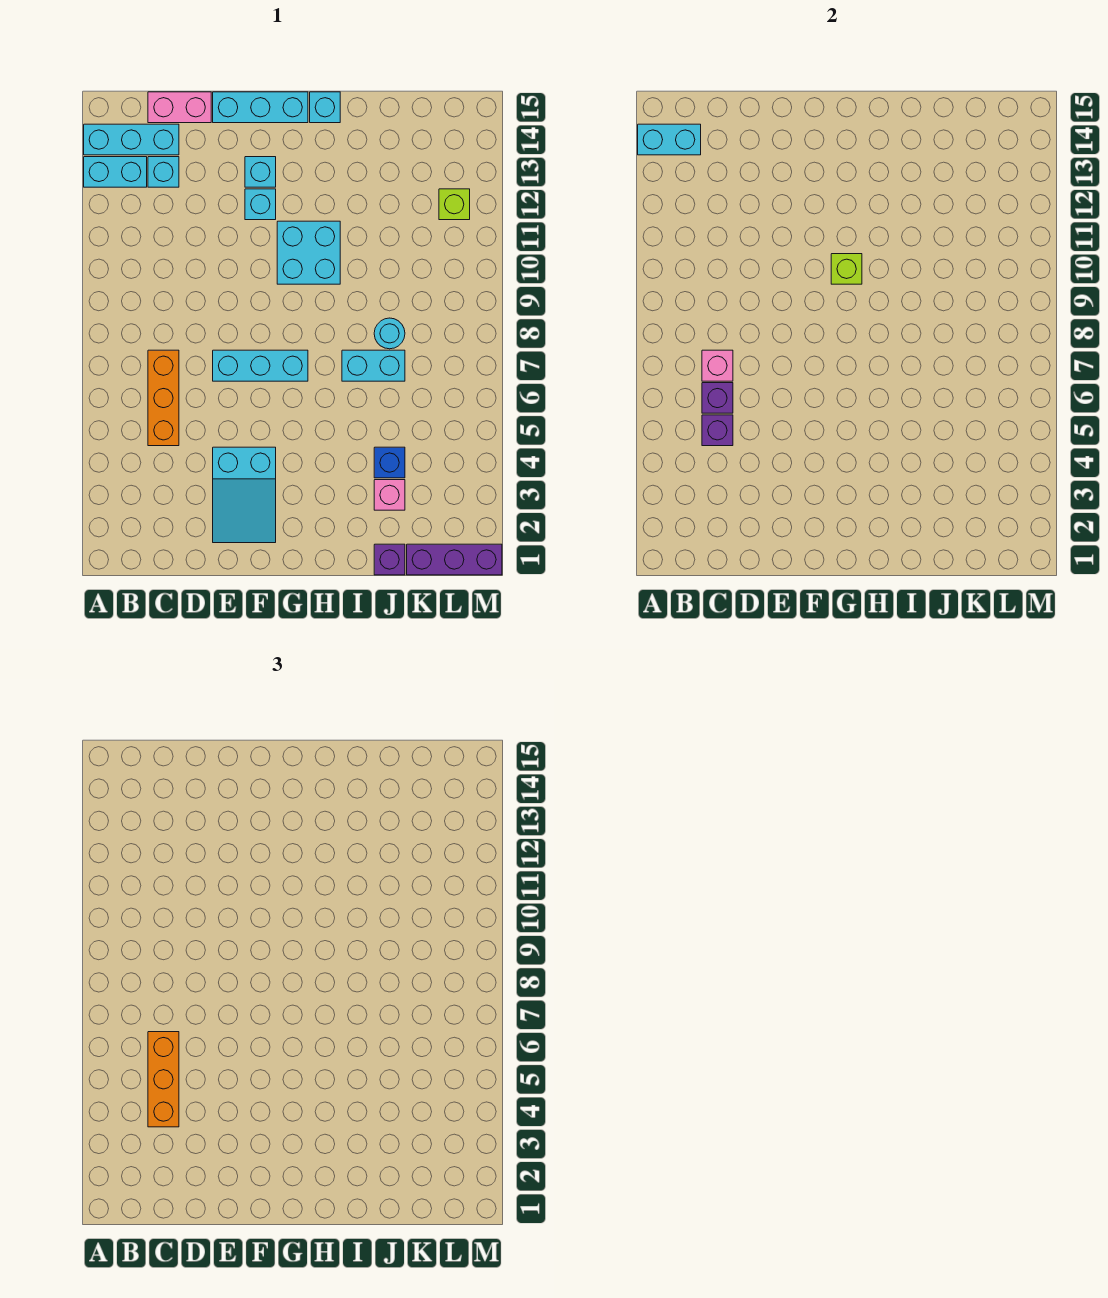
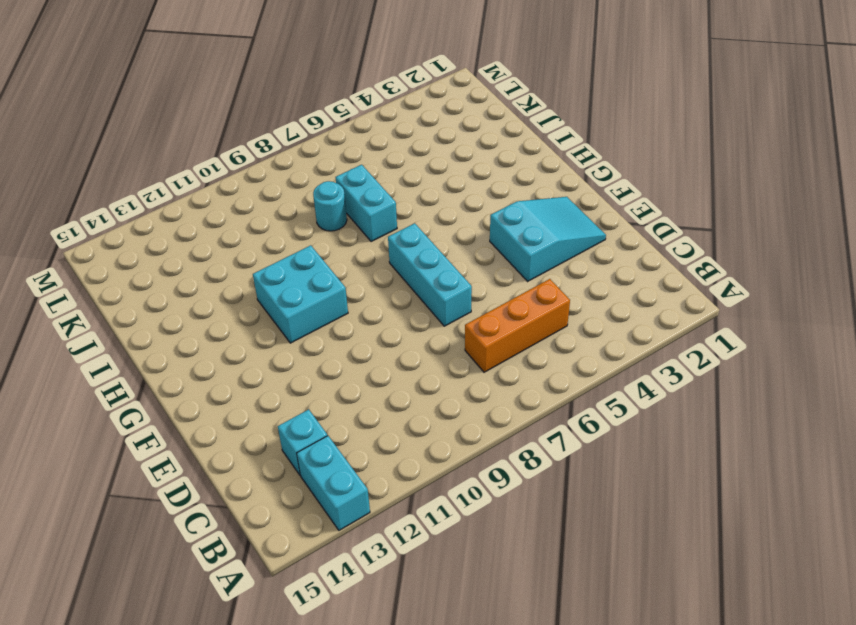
none -> cyan brick A14:C14 level 1
none -> pink brick C15:D15 level 1
none -> cyan brick E15:G15 level 1

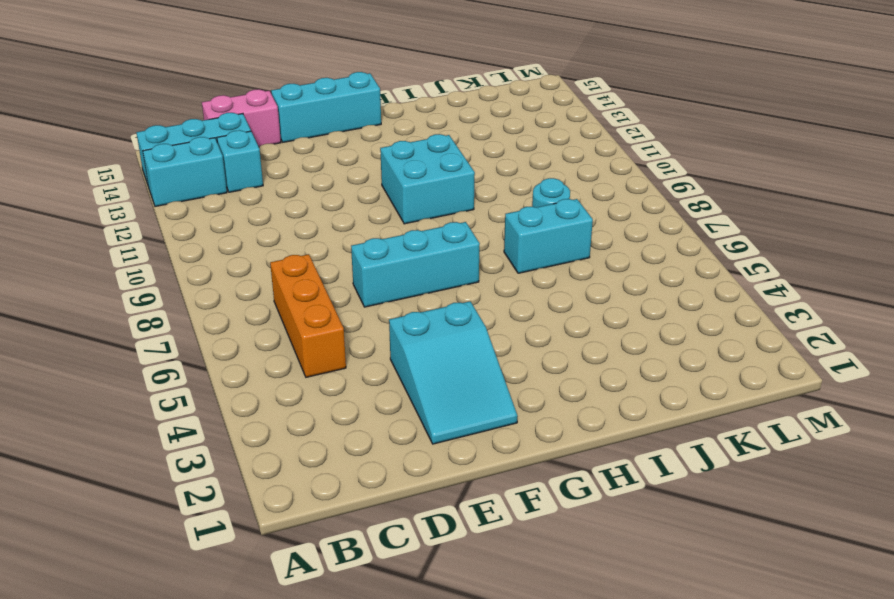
none -> cyan brick F12 level 1
none -> cyan brick F13 level 1
none -> cyan brick H15 level 1

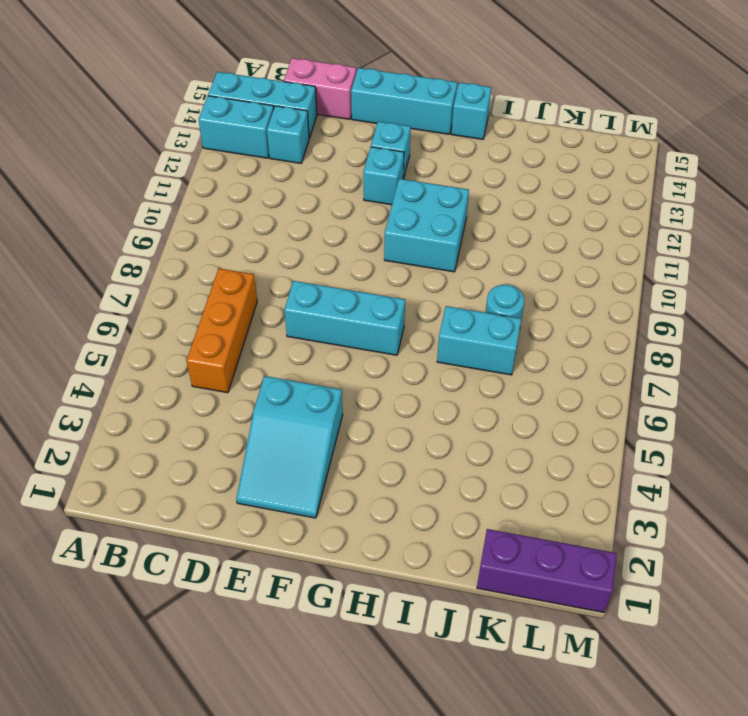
none -> purple brick J1 level 1
none -> pink brick J3 level 1
none -> blue brick J4 level 1

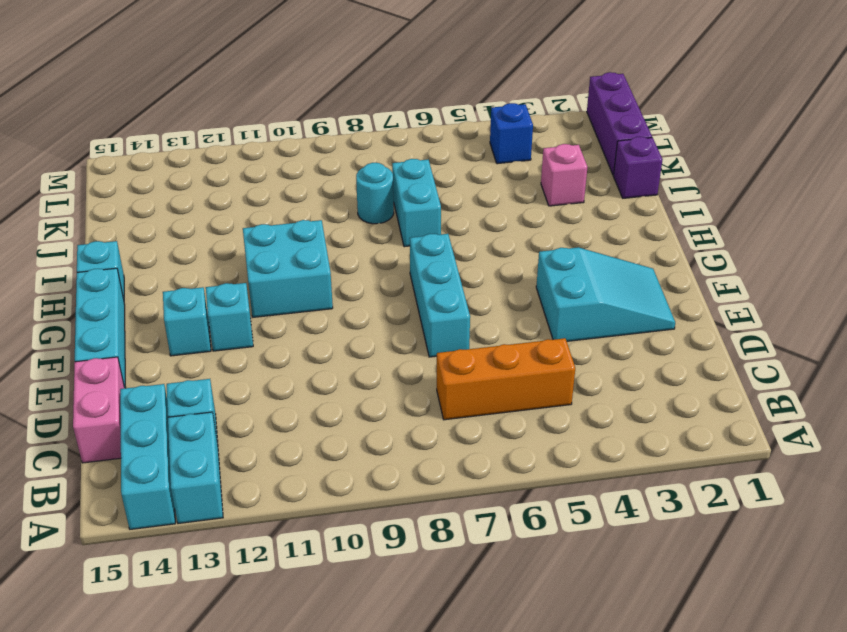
blue brick L4 level 1 -> blue brick J4 level 1
none -> lime brick L12 level 1
none -> cyan brick A14:B14 level 2
none -> purple brick C5 level 2

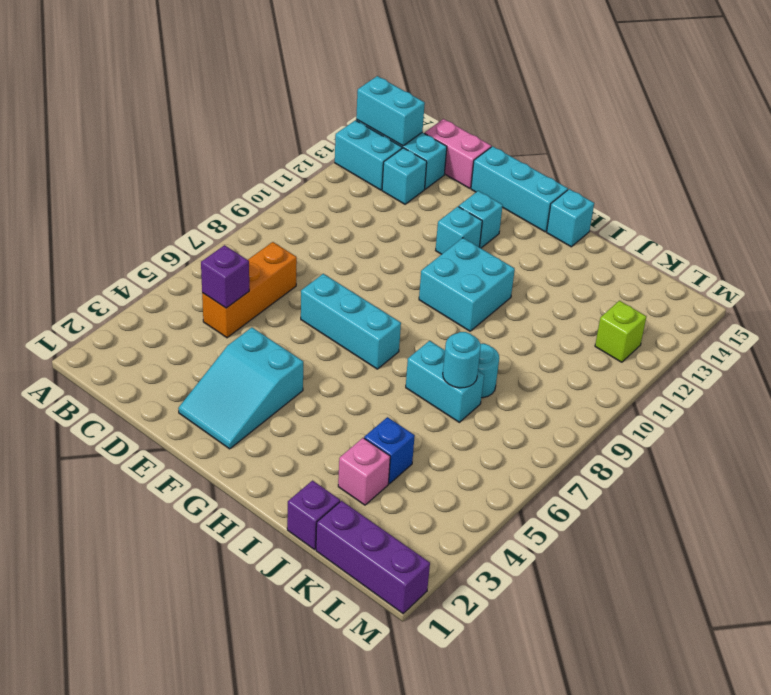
cyan round brick J7 level 2 -> none
none -> purple brick C6 level 2
none -> pink brick C7 level 2
none -> lime brick G10 level 2

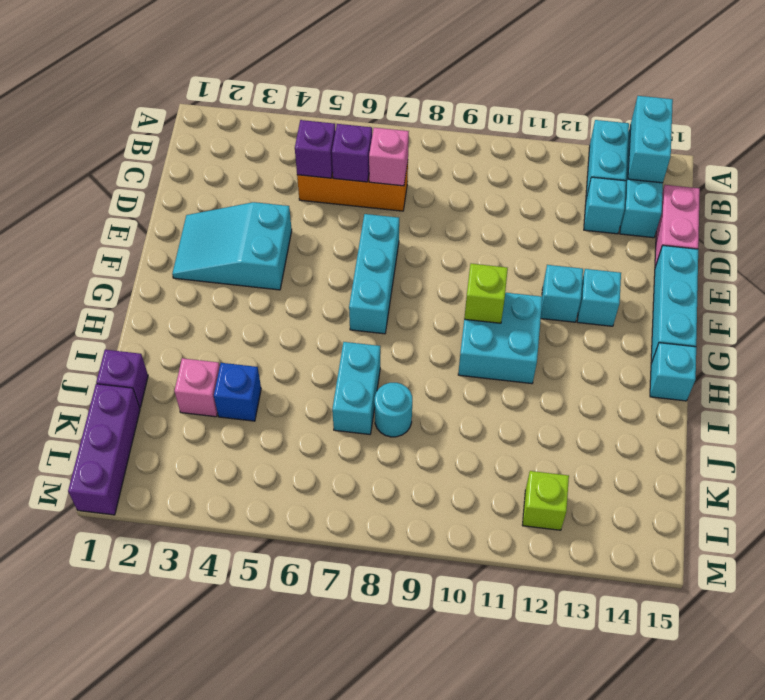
none -> orange brick C4:C6 level 3

